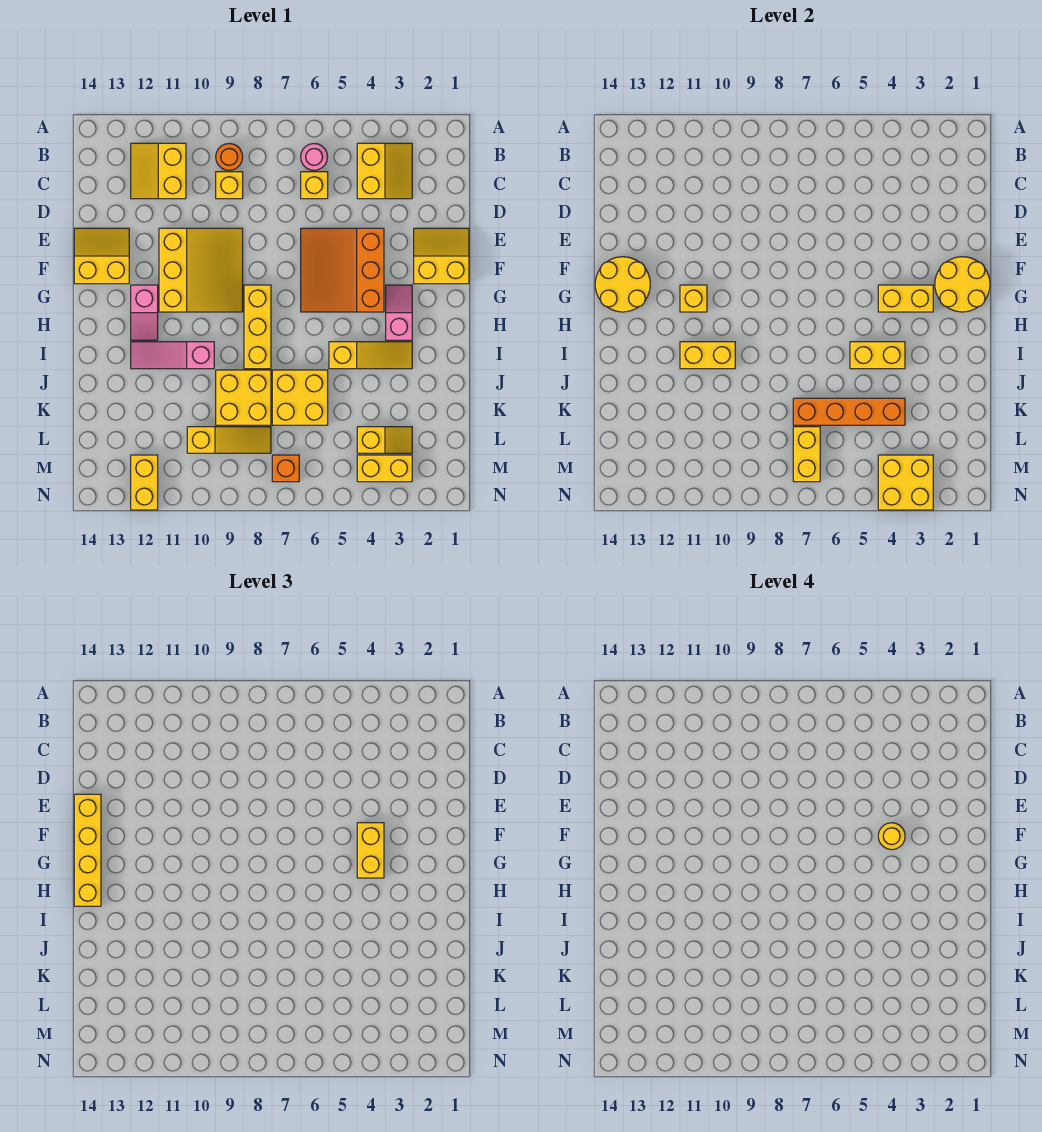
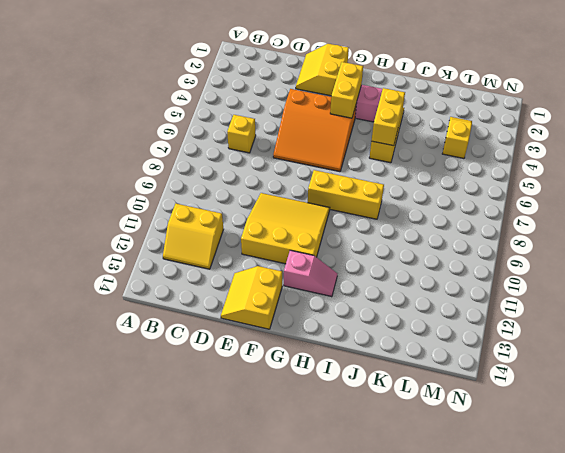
none -> yellow slope B3:C4 level 1 top 4
none -> pink round brick B6 level 1
none -> orange round brick B9 level 1
none -> yellow brick C9 level 1

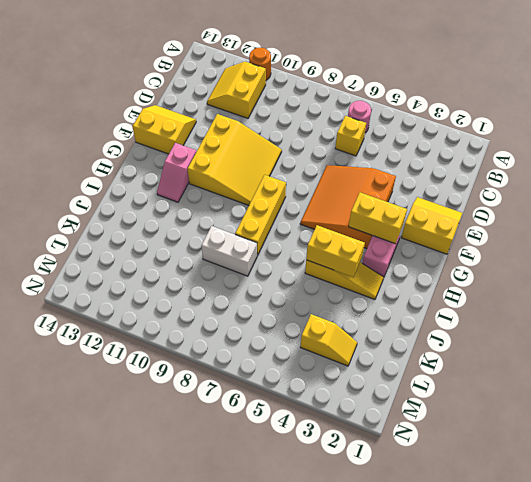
orange round brick A11 level 1 -> orange round brick B9 level 1
white brick J8:J9 level 1 -> yellow brick J8:K9 level 1
none -> yellow slope B3:C4 level 1 top 4
none -> yellow brick C9 level 1
none -> pink slope I10:I12 level 1 top 10
none -> yellow brick J6:K7 level 1

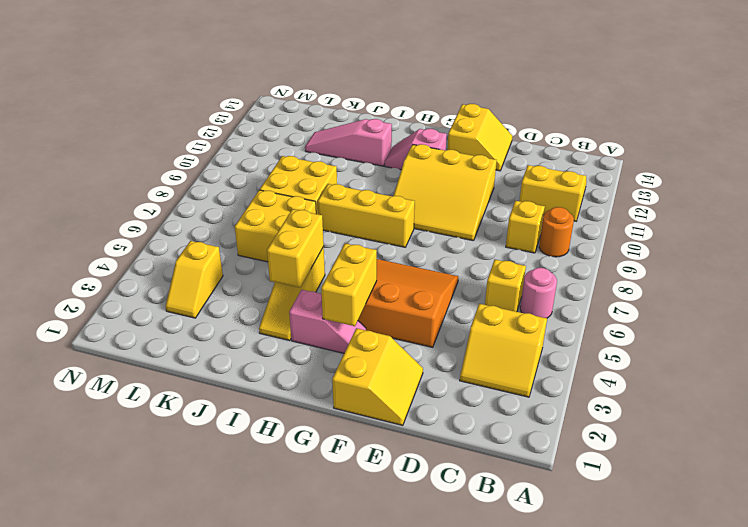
pink slope I12:K12 level 1 top I -> pink slope I10:I12 level 1 top 10
none -> yellow slope L8:L10 level 1 top 10
none -> yellow brick M3:M4 level 1
none -> orange brick M7 level 1
none -> yellow brick M12:N12 level 1

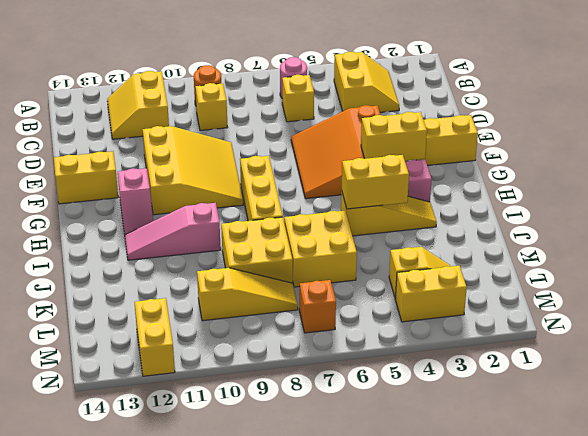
none -> yellow round brick F1:G2 level 2
none -> yellow round brick F13:G14 level 2
none -> yellow brick G11 level 2
none -> yellow brick I10:I11 level 2

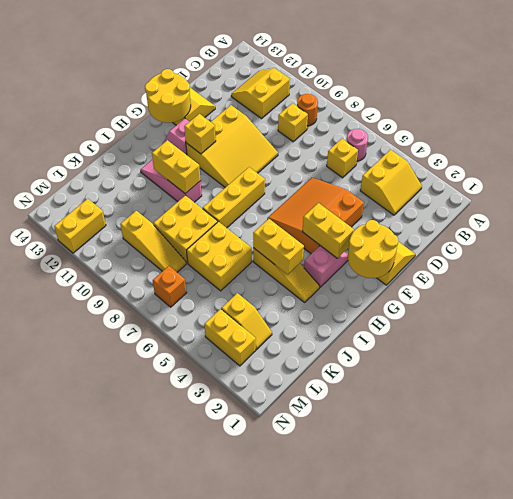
none -> orange brick K4:K7 level 2
none -> yellow brick L7:M7 level 2
none -> yellow brick M3:N4 level 2
none -> yellow brick E14:H14 level 3

